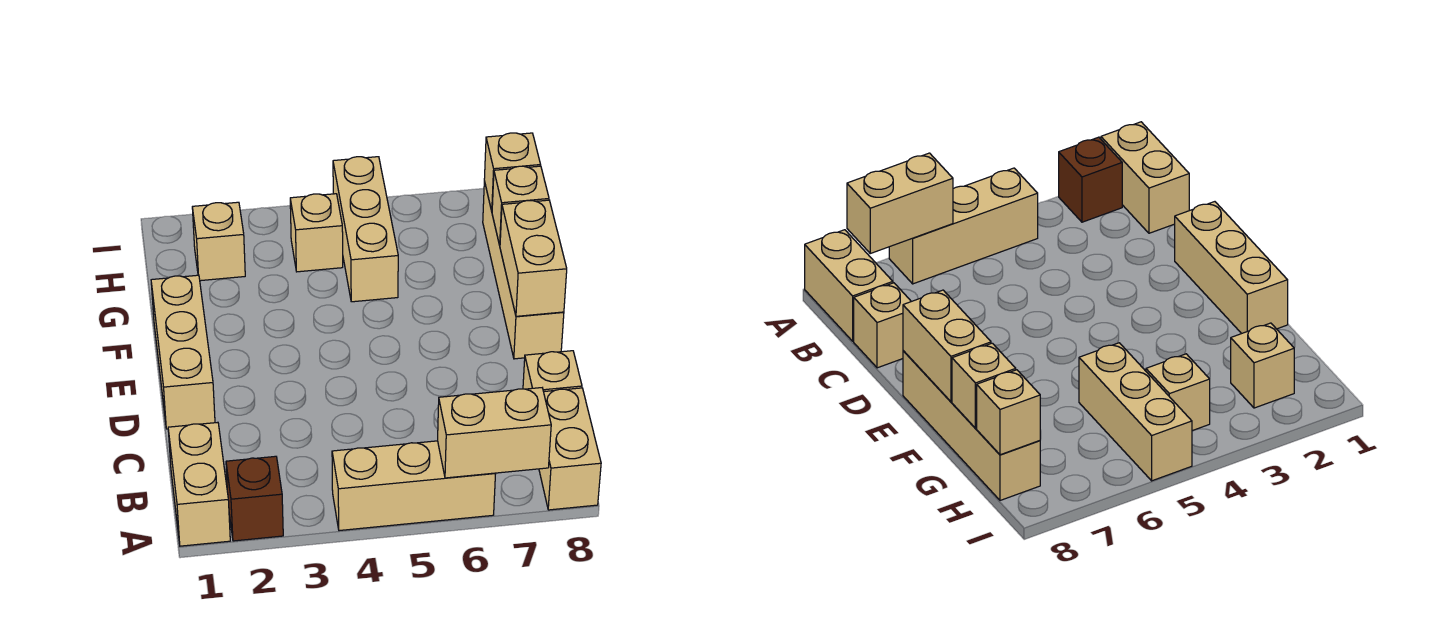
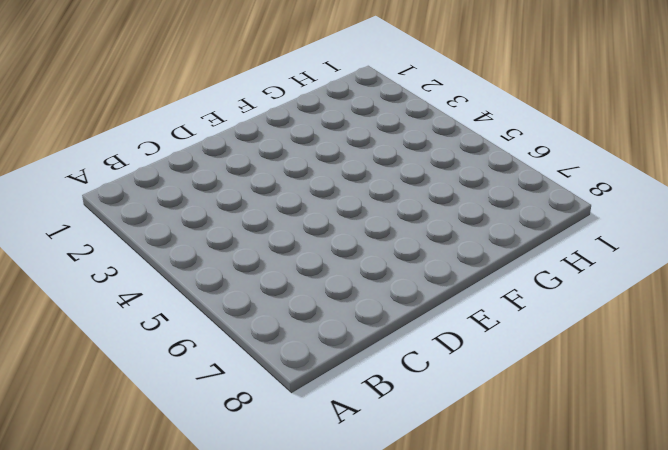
none -> tan brick A1:B1 level 1
none -> brown brick A2 level 1
none -> tan brick A4:A6 level 1

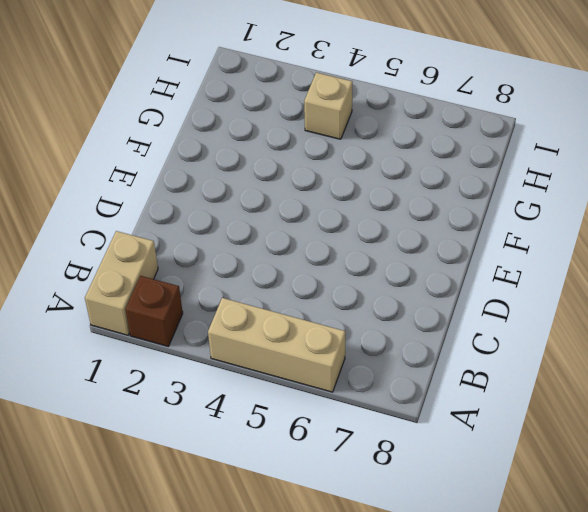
none -> tan brick A8:B8 level 1
none -> tan brick C8 level 1
none -> tan brick D1:F1 level 1

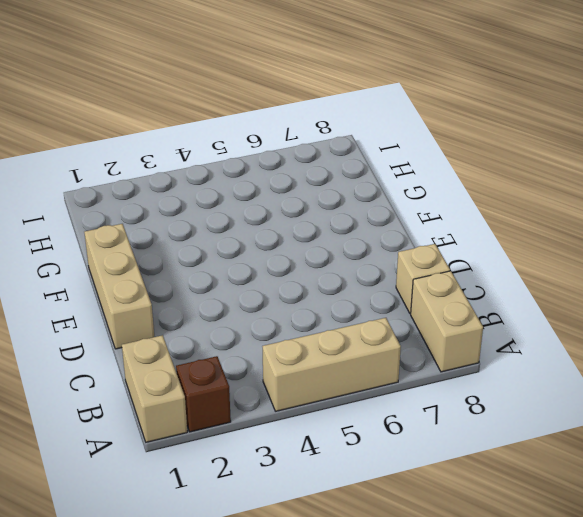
none -> tan brick E8:H8 level 1
none -> tan brick G5:I5 level 1
none -> tan brick H2 level 1

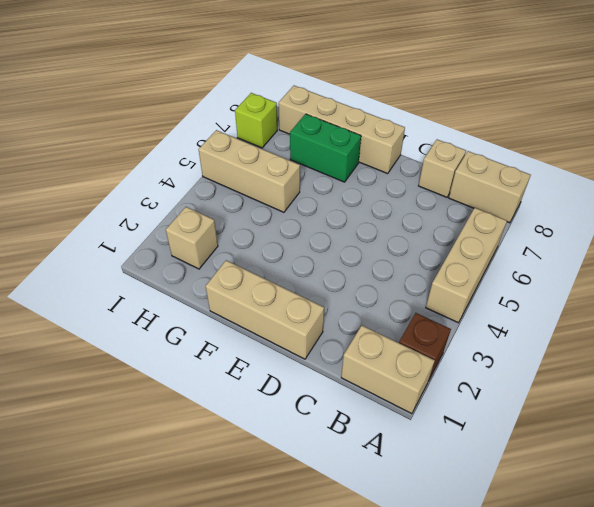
green brick F7:G7 level 1 -> none
lime brick I7 level 1 -> none
none -> tan brick H4 level 1
none -> tan brick A6:A7 level 2
none -> tan brick E8:F8 level 2

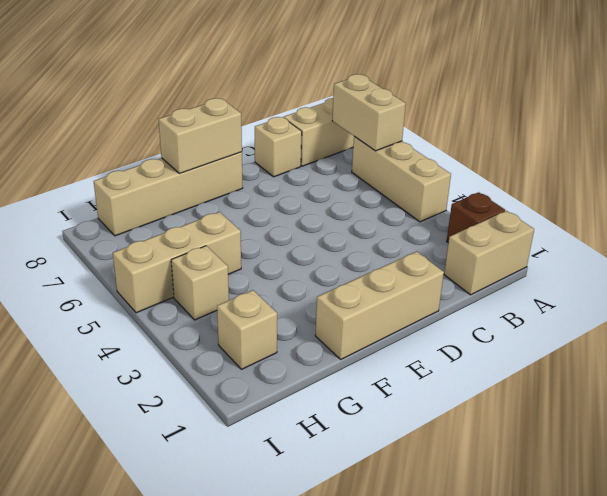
none -> tan brick G8 level 2
none -> tan brick H8 level 2

